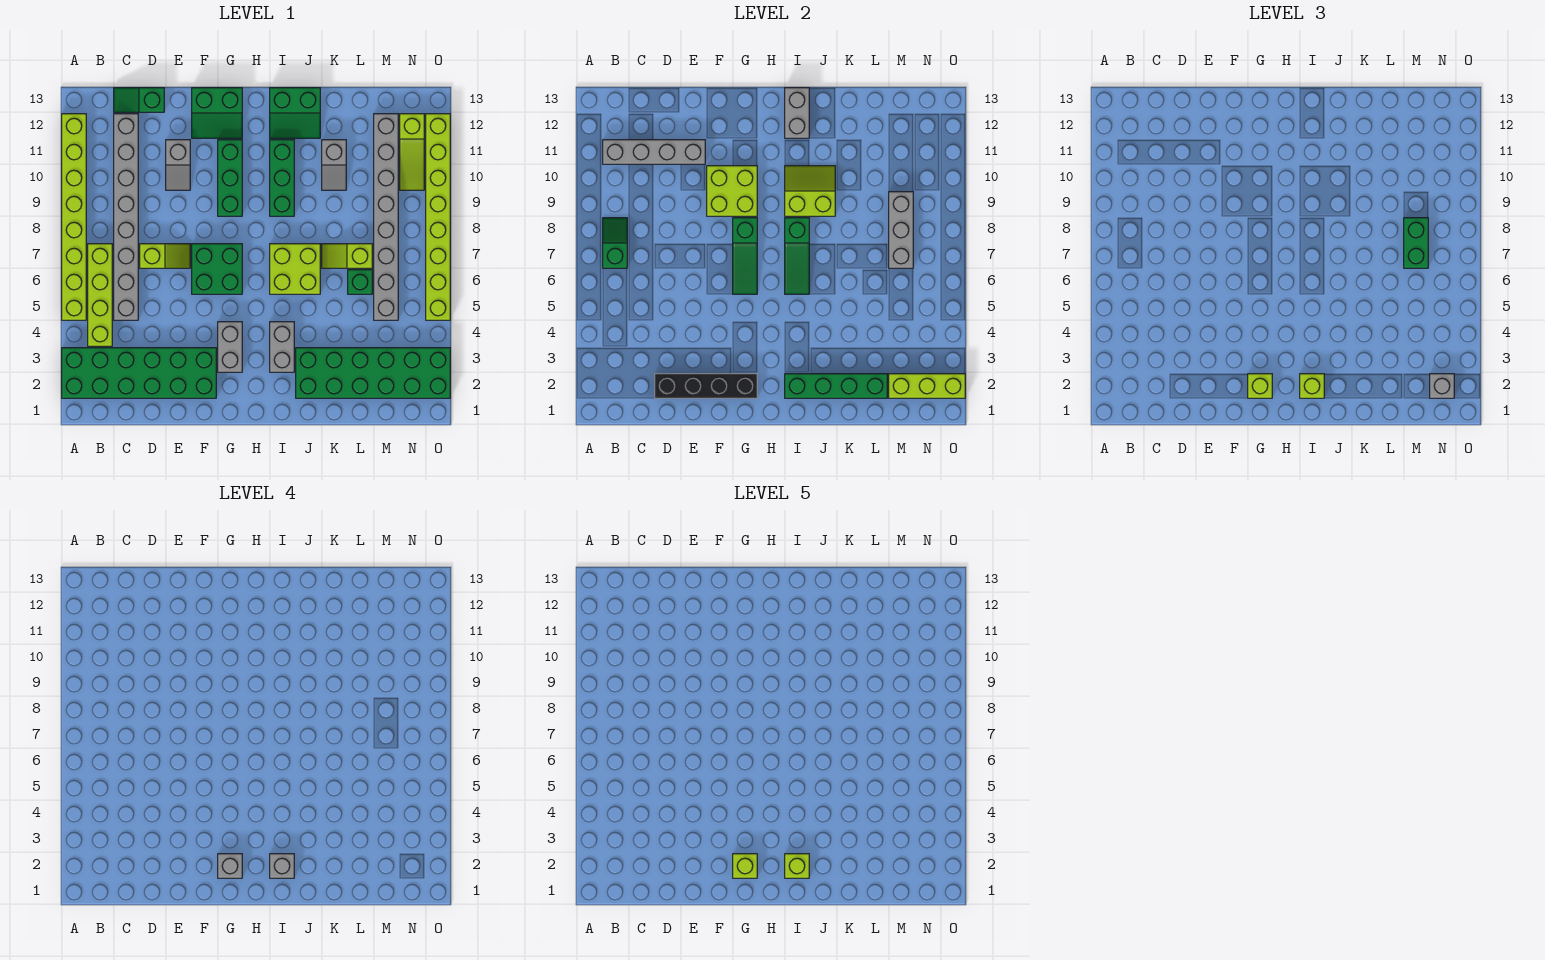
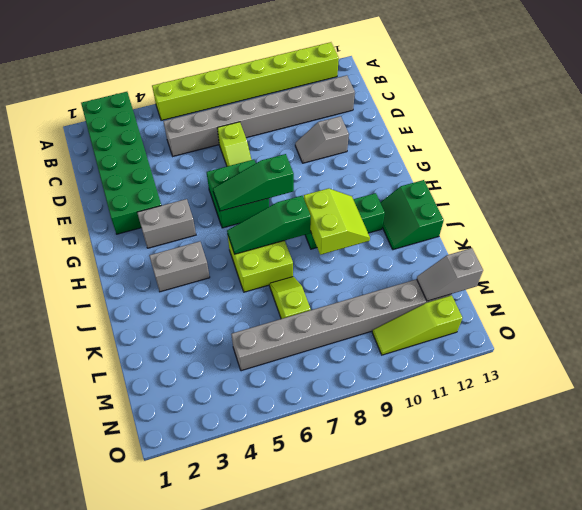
grey slope M12:M13 level 2 top 13 -> grey slope K10:K11 level 1 top 11
none -> lime brick B4:B7 level 1
none -> green slope C13:D13 level 1 top D
none -> green slope F12:G13 level 1 top 13
none -> green brick G9:G11 level 1

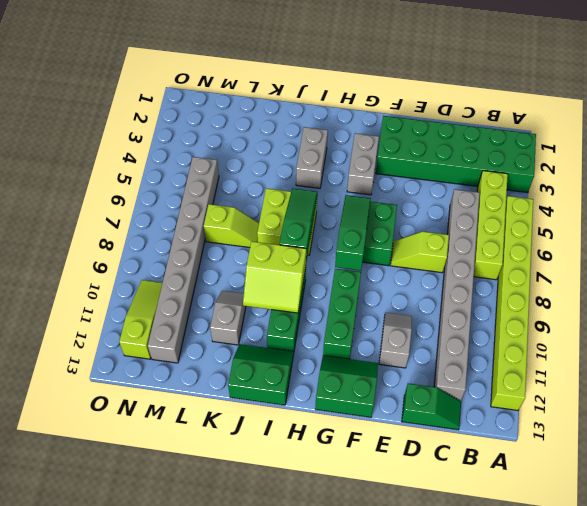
none -> green brick J2:O3 level 1
none -> green brick L6 level 1
none -> lime brick O5:O12 level 1
none -> green slope B7:B8 level 2 top 7

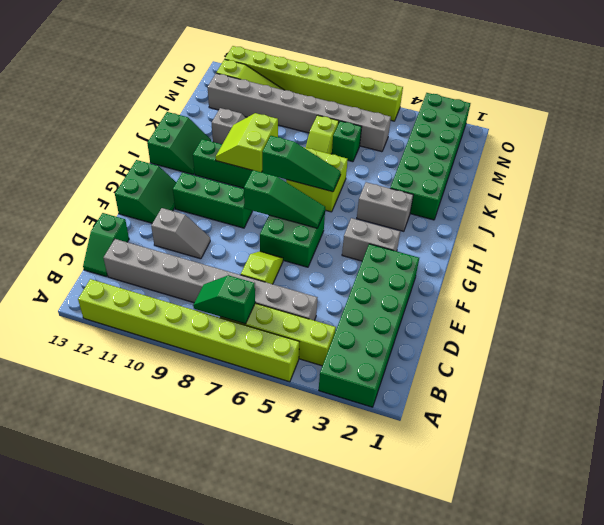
none -> grey brick B11:E11 level 2
none -> black brick D2:G2 level 2
none -> lime brick F9:G10 level 2
none -> green brick I2:L2 level 2

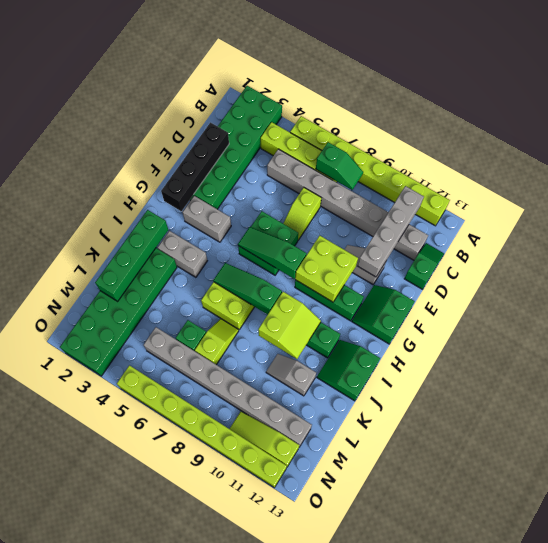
none -> grey brick I12:I13 level 2
none -> lime brick M2:O2 level 2
none -> grey brick M7:M9 level 2
none -> lime brick G2 level 3

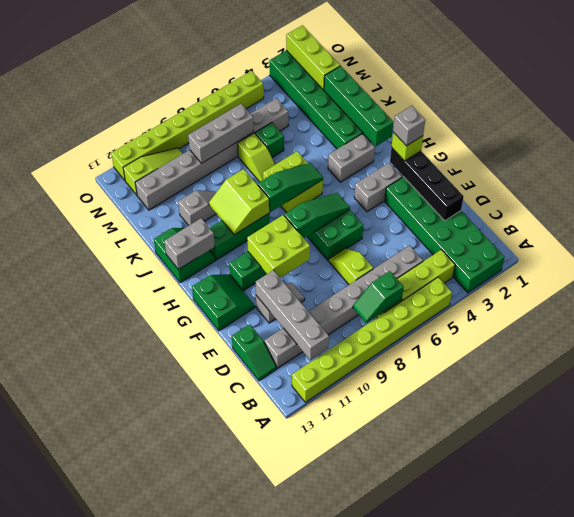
none -> lime brick I2 level 3
none -> green brick M7:M8 level 3
none -> grey brick N2 level 3
none -> grey brick I2 level 4

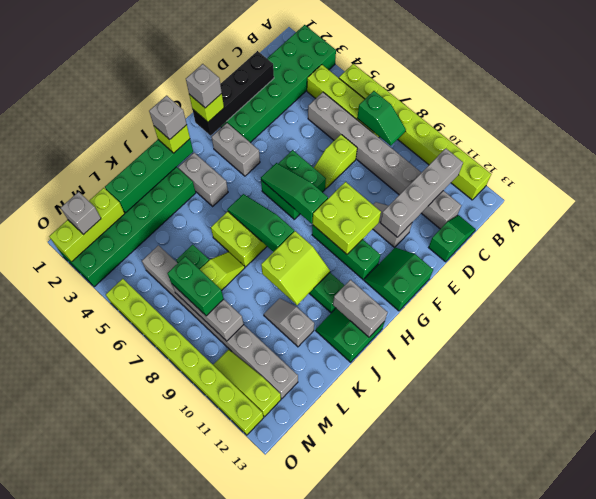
none -> lime brick G2 level 5
none -> lime brick I2 level 5

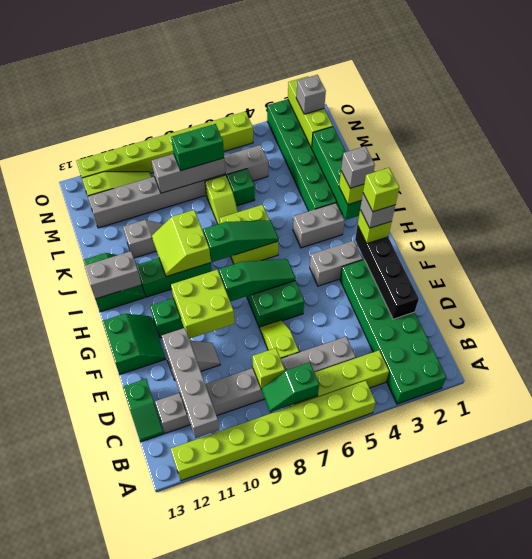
lime brick C8 level 2 -> lime brick I2 level 5

